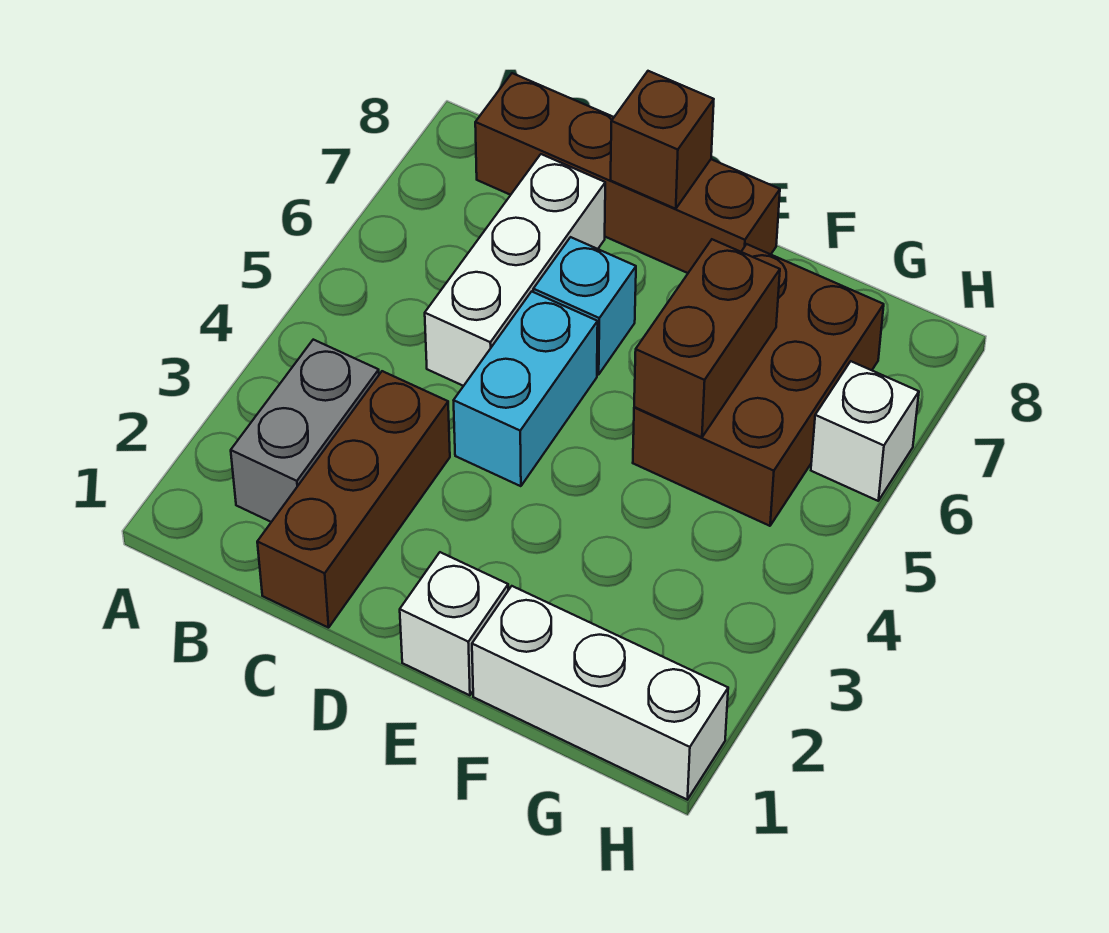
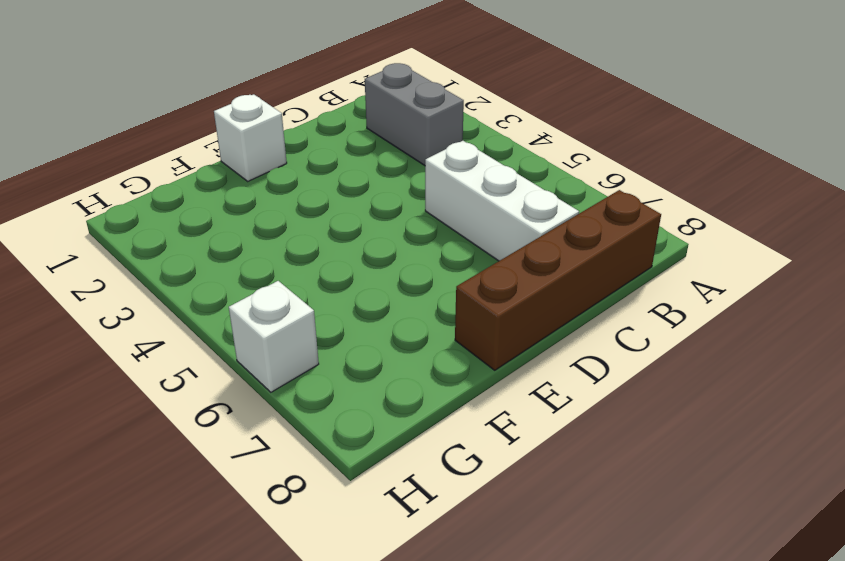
none -> brown brick C1:C3 level 1
none -> cyan brick D4:D5 level 1
none -> cyan brick D6 level 1

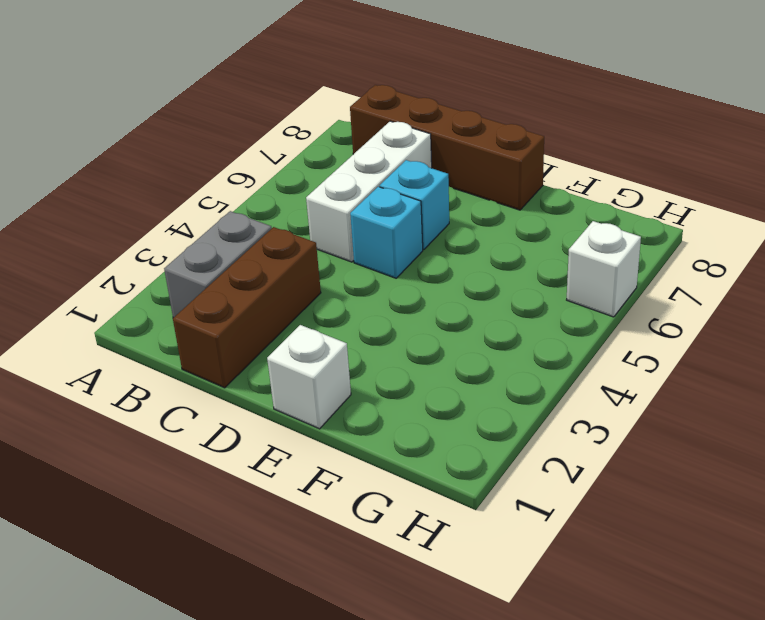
cyan brick D5 level 1 -> cyan brick D4:D5 level 1
none -> white brick F1:H1 level 1
none -> brown brick F5:G7 level 1
none -> brown brick D8 level 2

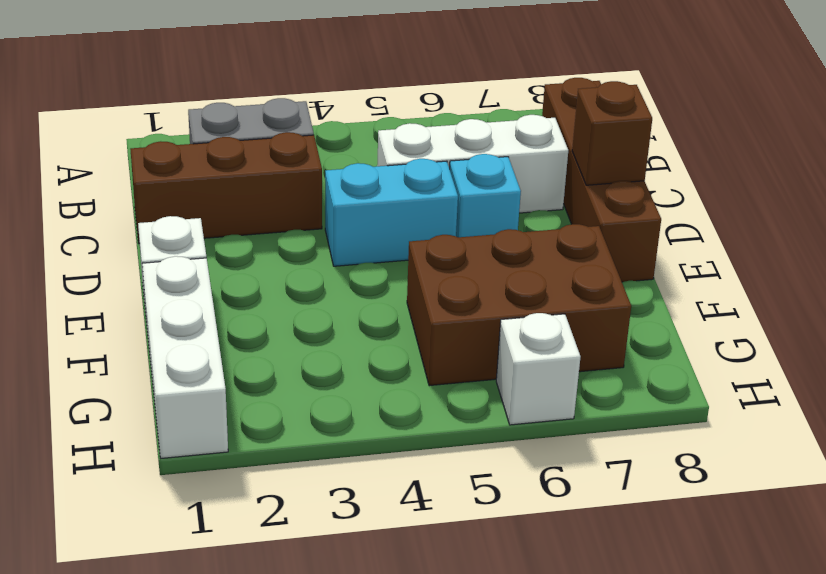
none -> brown brick F5:F6 level 2

